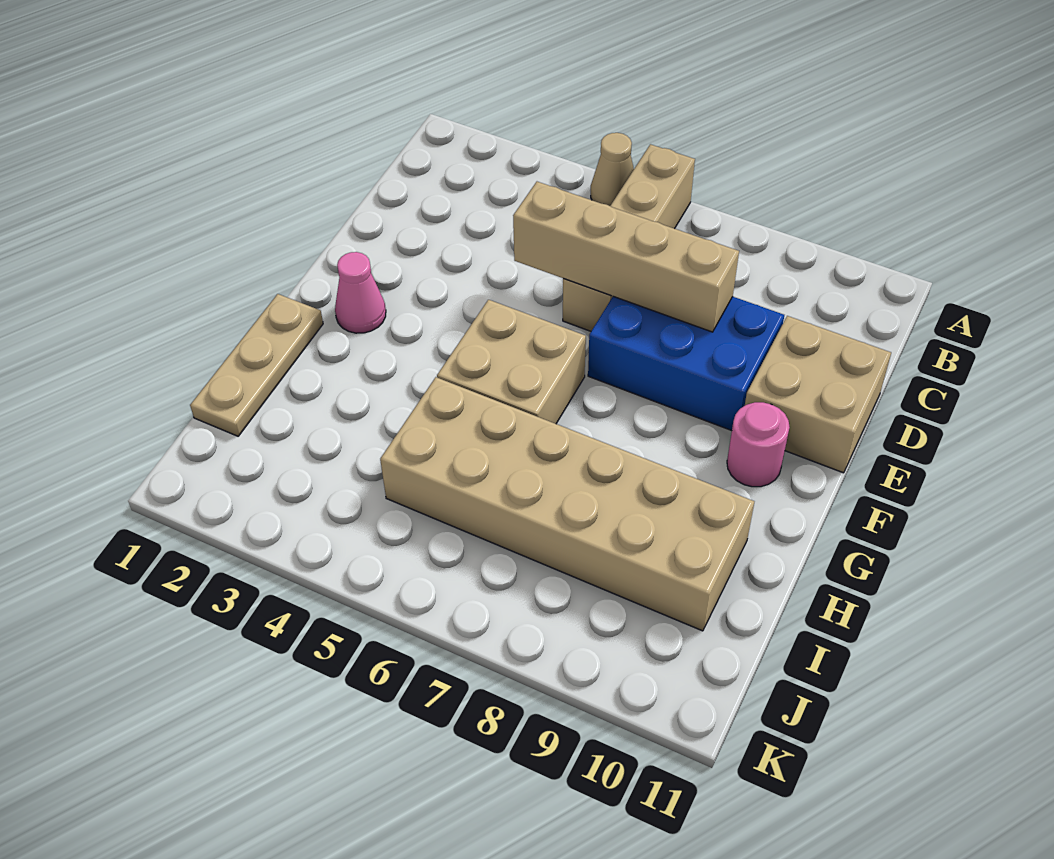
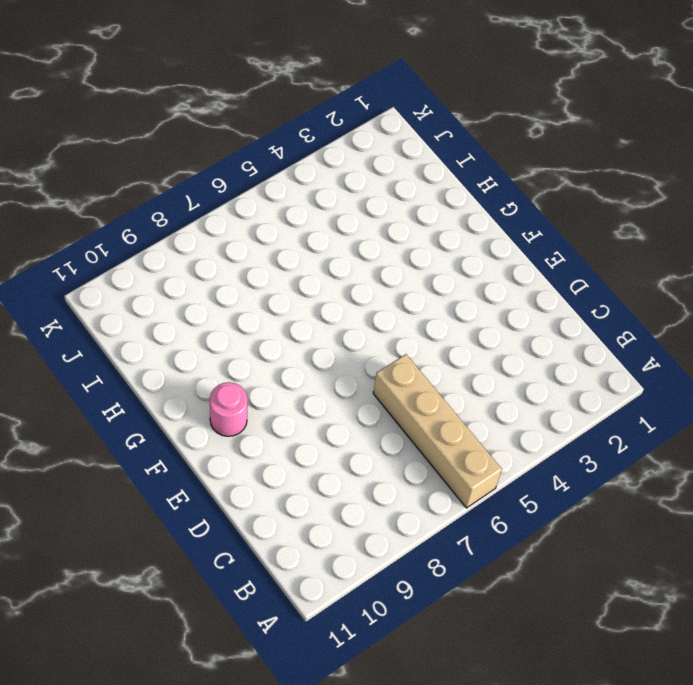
none -> tan cone A5 level 1
none -> blue brick D7:E9 level 1

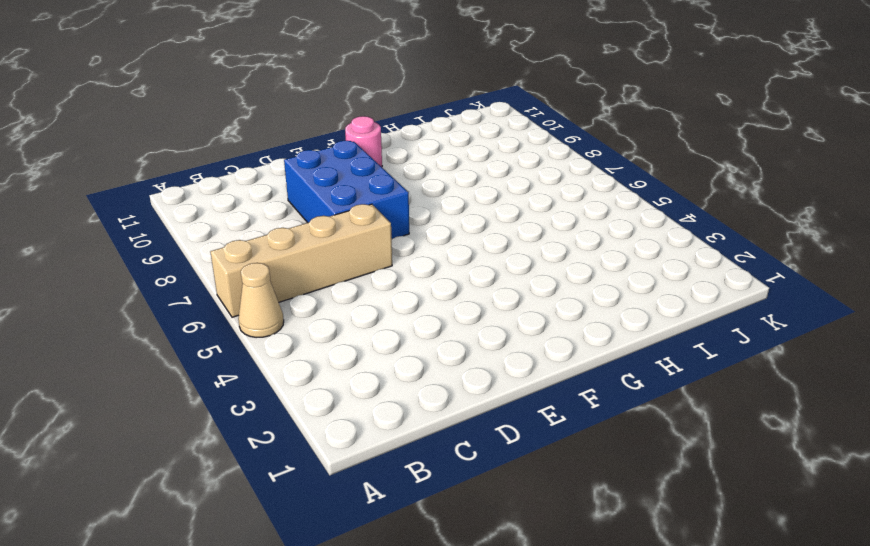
none -> tan brick D10:E11 level 1
none -> pink cone F2 level 1

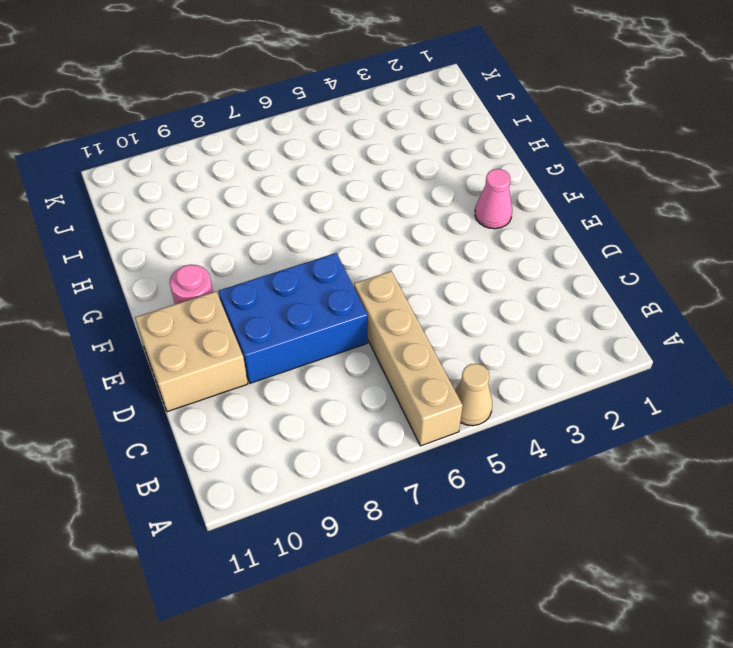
none -> tan brick F5:G6 level 1
none -> tan plate G1:I1 level 1

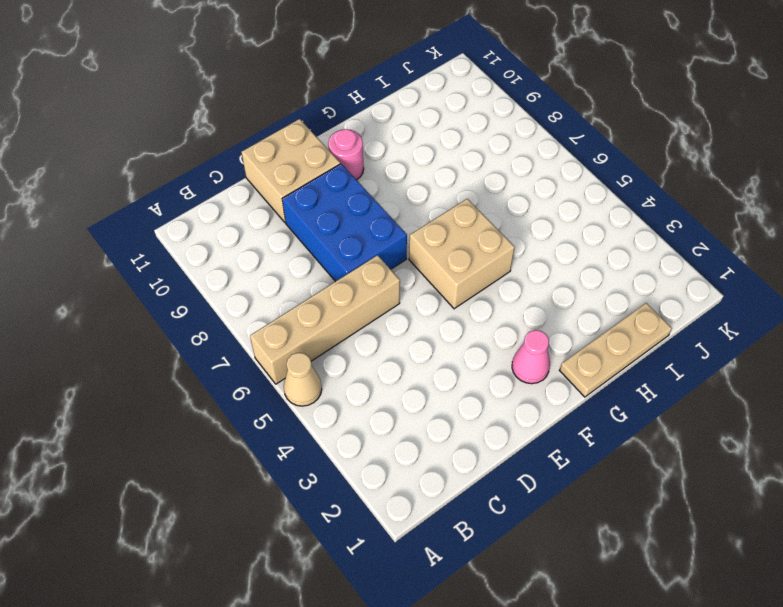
none -> tan brick H5:I10 level 1
none -> tan brick D5:D8 level 2

